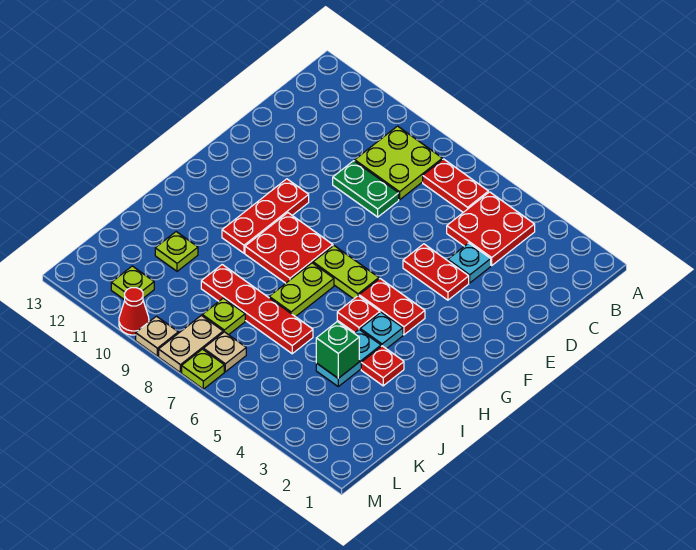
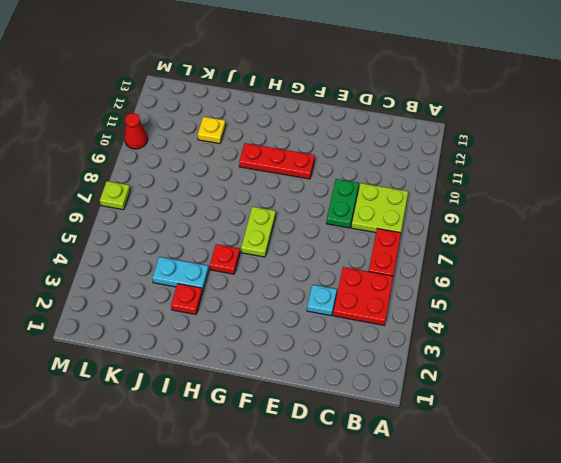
yellow plate J11 level 1 -> lime plate J11 level 1
none -> red plate E4:E5 level 1
none -> red plate G4:G5 level 1
none -> red plate G8:H9 level 1

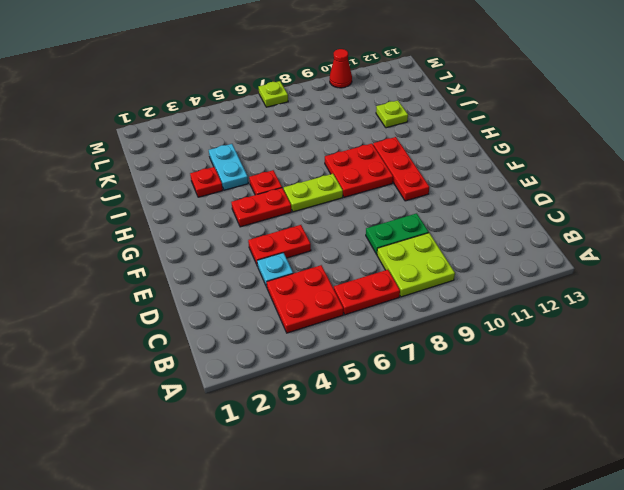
none -> cyan plate H4 level 1
none -> lime plate H7:I7 level 1
none -> red plate J6:J9 level 1

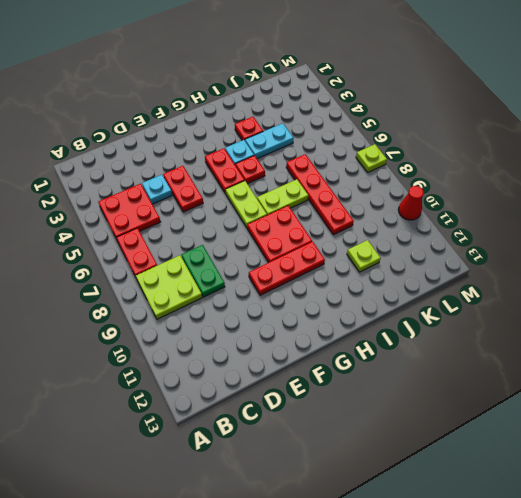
none -> lime plate K8 level 1
none -> tan plate L7 level 1
none -> tan plate L8:M8 level 1

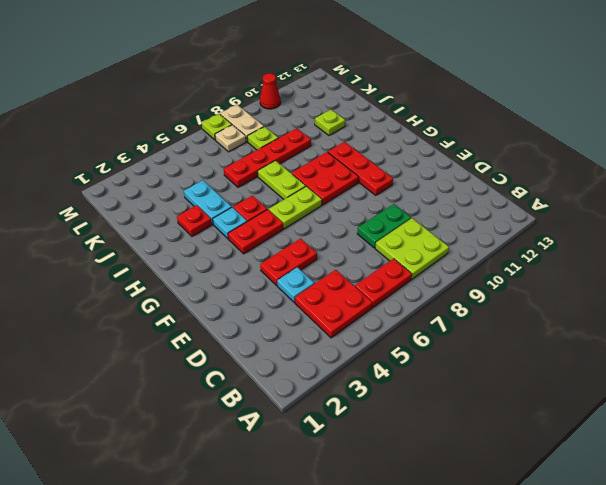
none -> lime plate L11 level 1
none -> tan plate M9 level 1
none -> green brick J4 level 2

